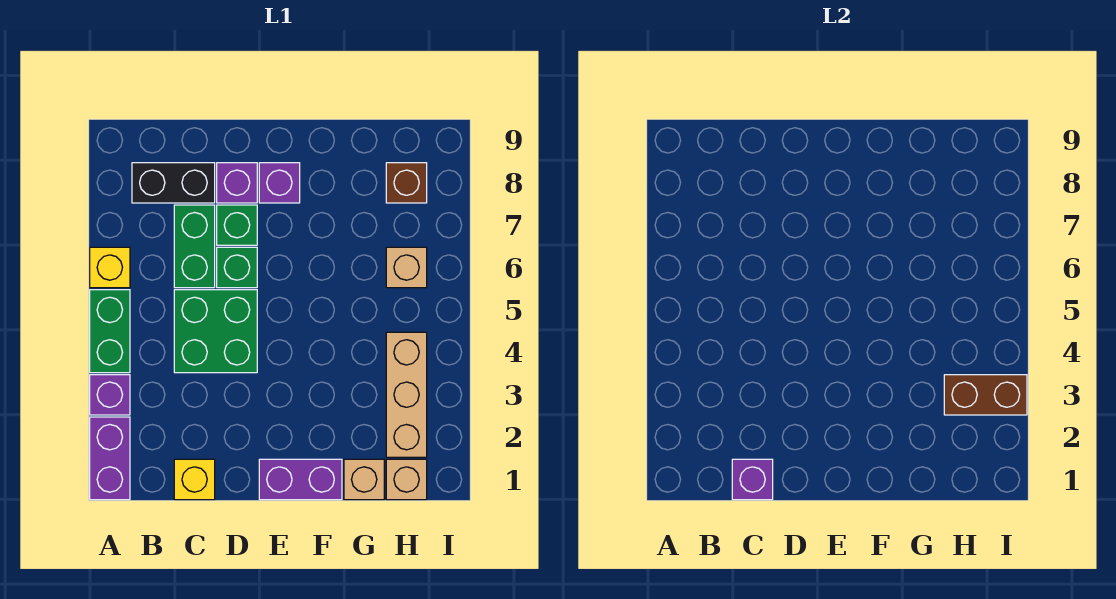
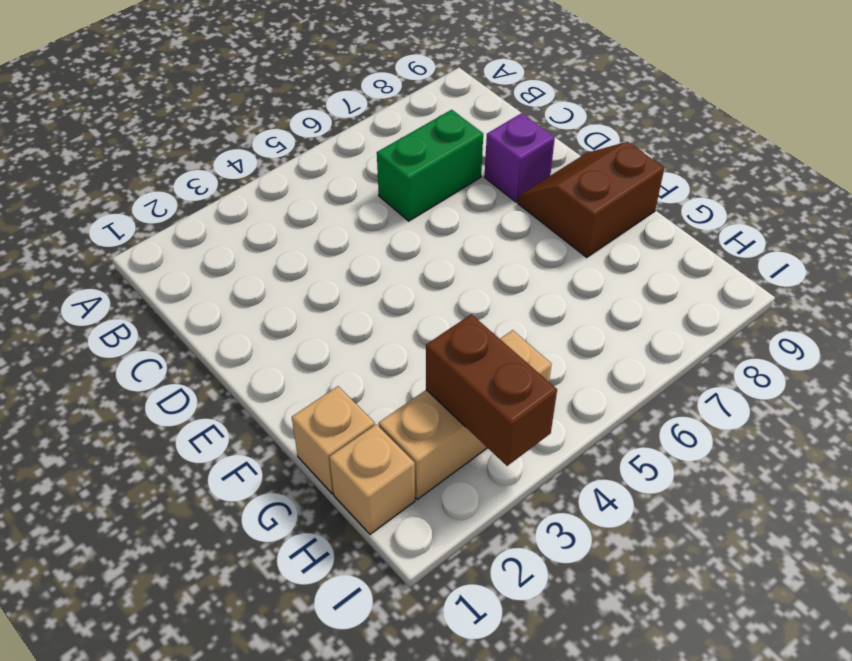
brown slope E8:F9 level 1 top F -> purple brick E8 level 1
none -> purple brick A1:A2 level 1
none -> purple brick A3 level 1
none -> green brick A4:A5 level 1

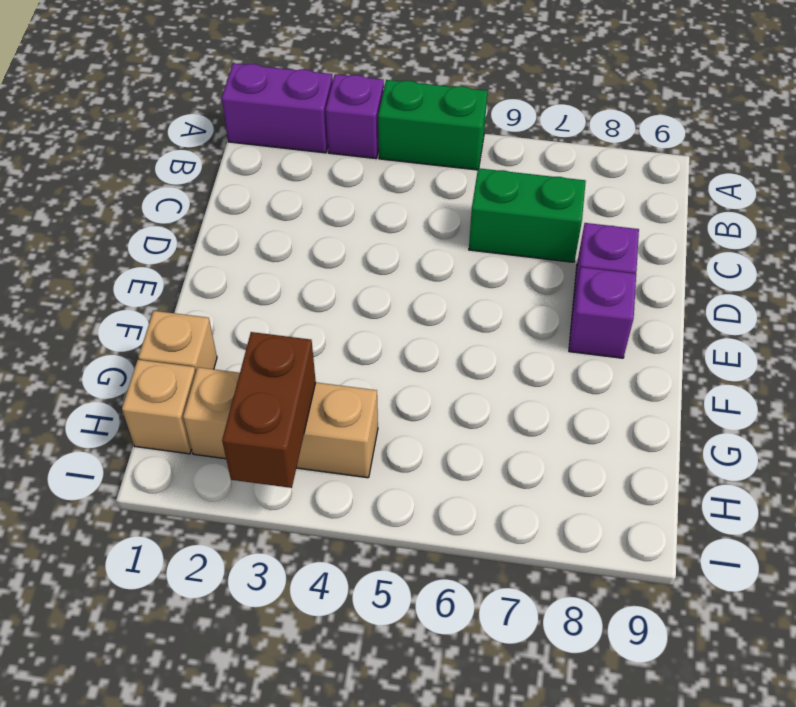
none -> yellow brick A6 level 1
none -> black brick B8:C8 level 1
none -> yellow brick C1 level 1

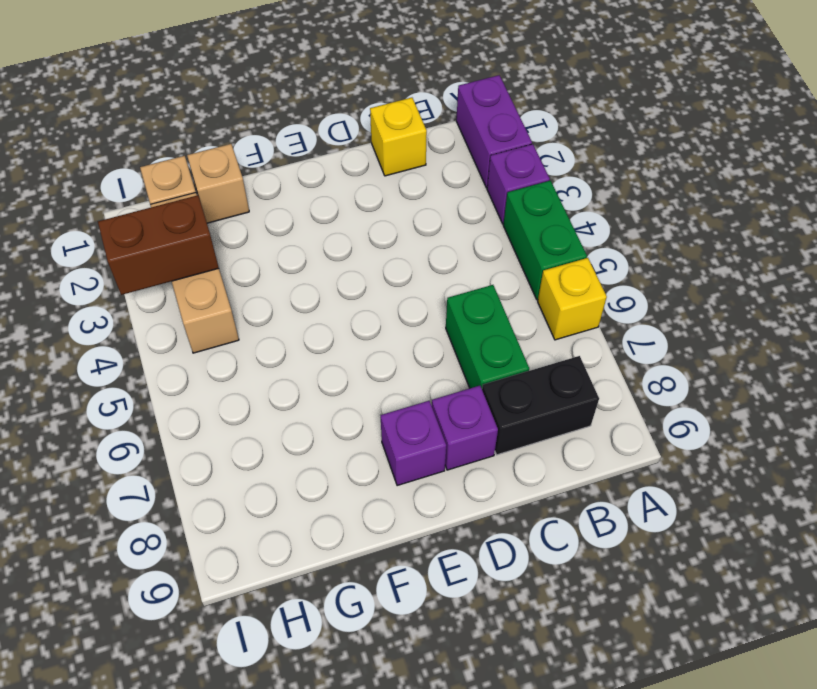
none -> green brick C4:D5 level 1
none -> green brick D6 level 1
none -> green brick D7 level 1

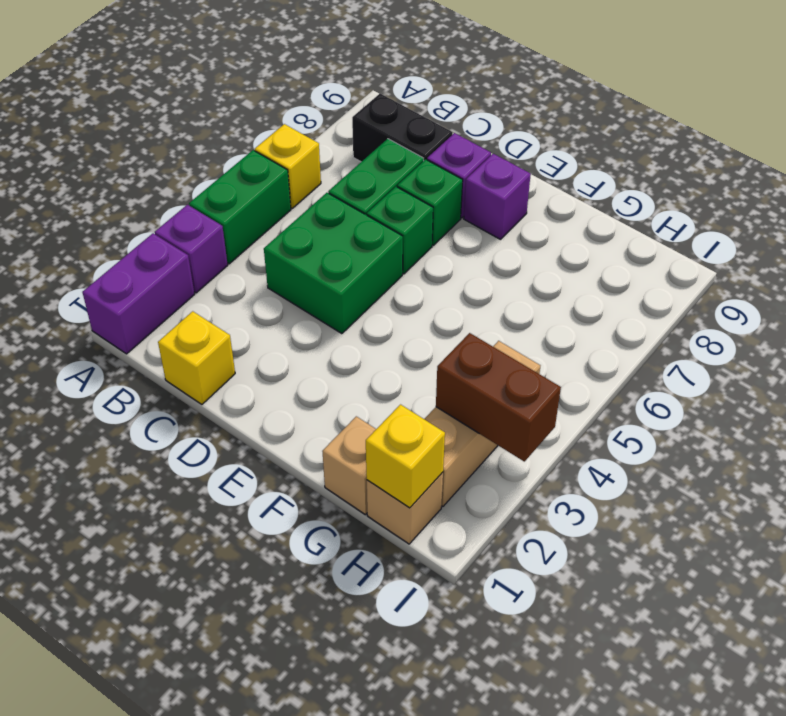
yellow brick H1 level 2 -> none
none -> purple brick E1:F1 level 1
none -> tan brick H6 level 1
none -> brown brick H8 level 1

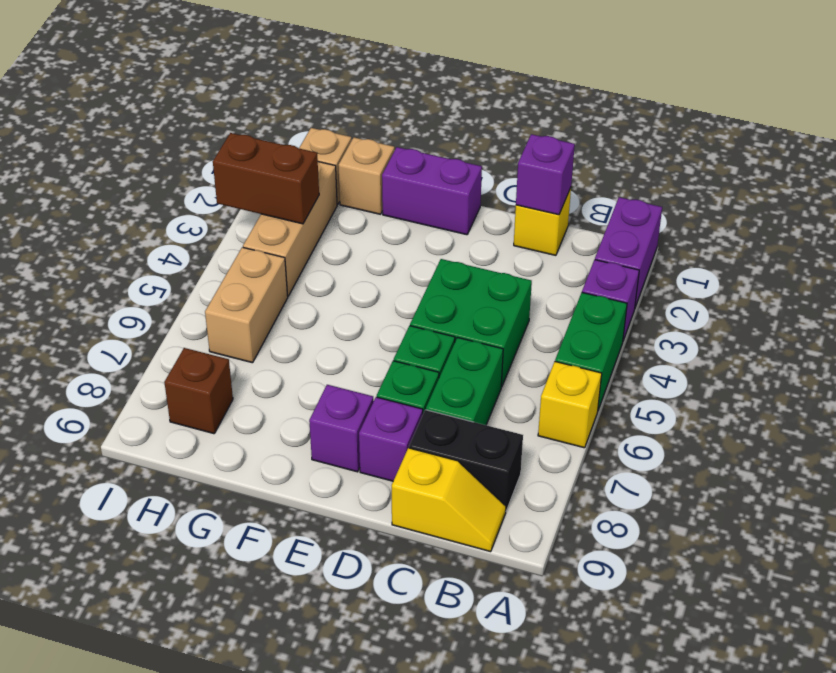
yellow slope B9:C9 level 1 top C -> none
tan brick H5:H6 level 1 -> tan brick H6 level 1

